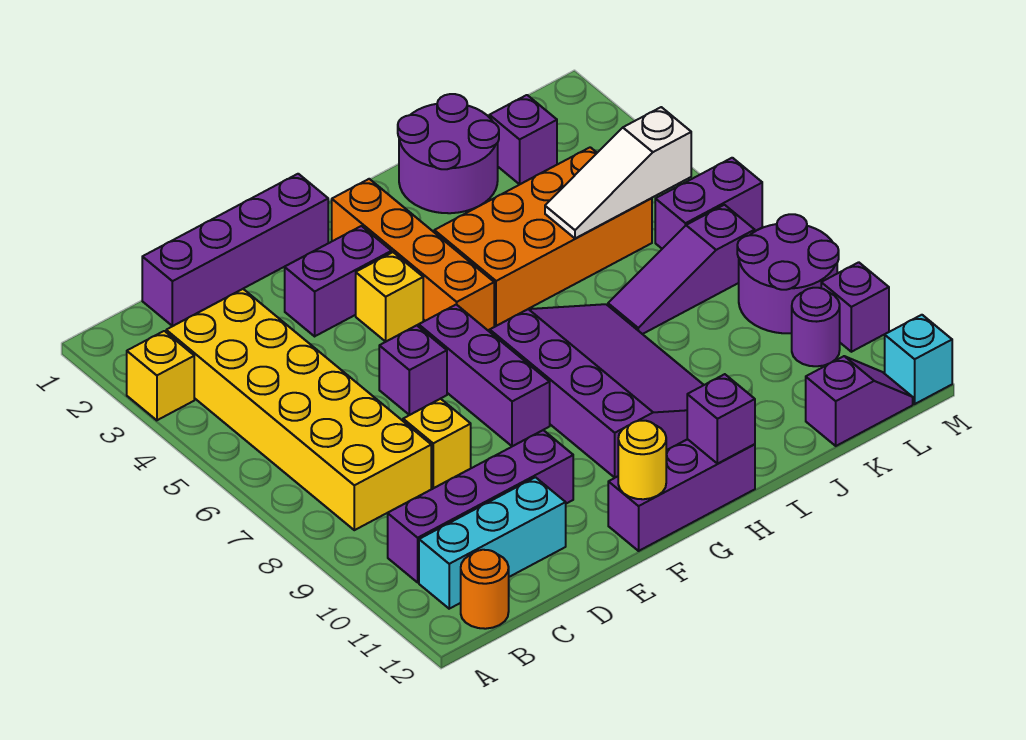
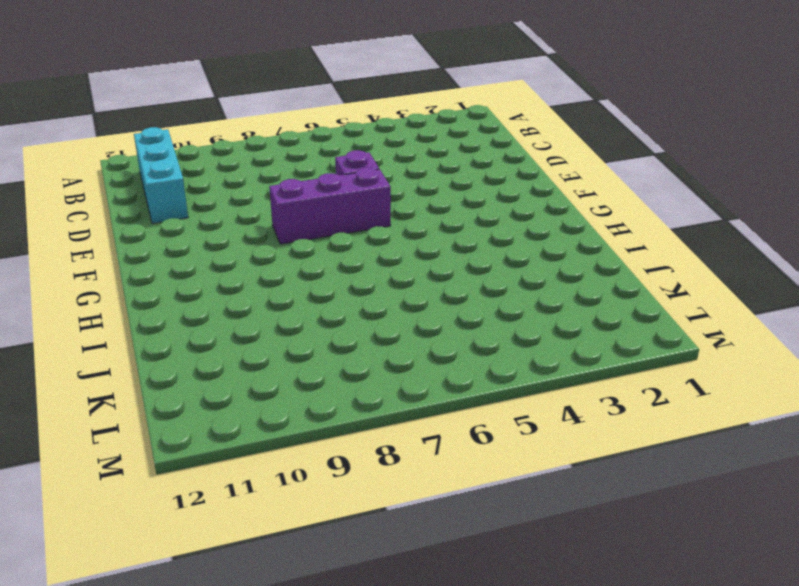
none -> yellow brick A3 level 1
none -> yellow brick B3:C8 level 1
none -> purple brick B10:E10 level 1

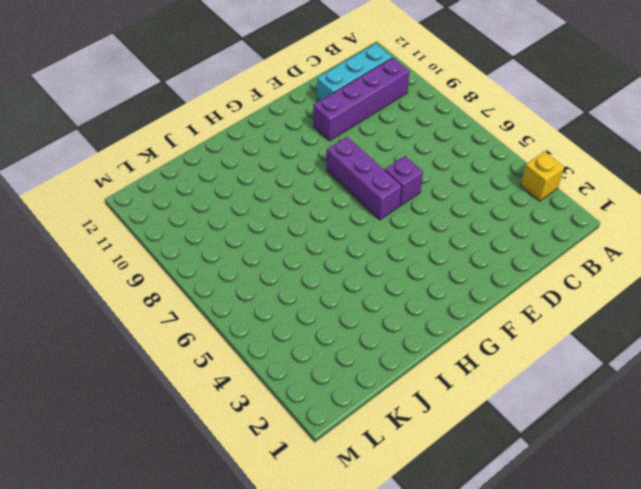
none -> yellow brick B3:C8 level 1
none -> orange round brick B12 level 1
none -> purple brick C1:F1 level 1

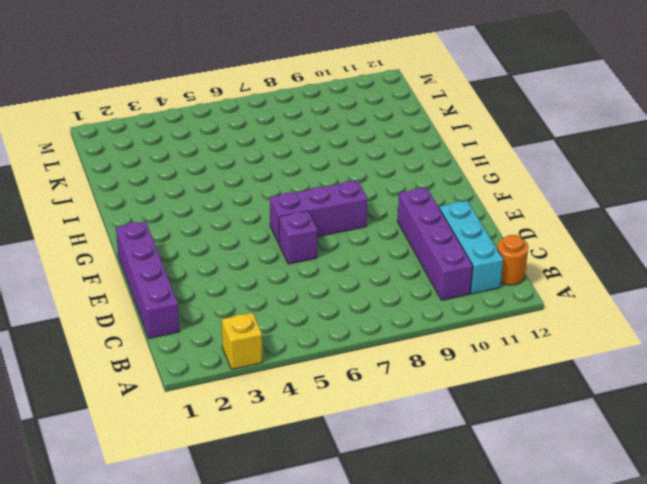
none -> yellow brick B3:C8 level 1
none -> yellow brick D8 level 1
none -> purple brick E3:F3 level 1

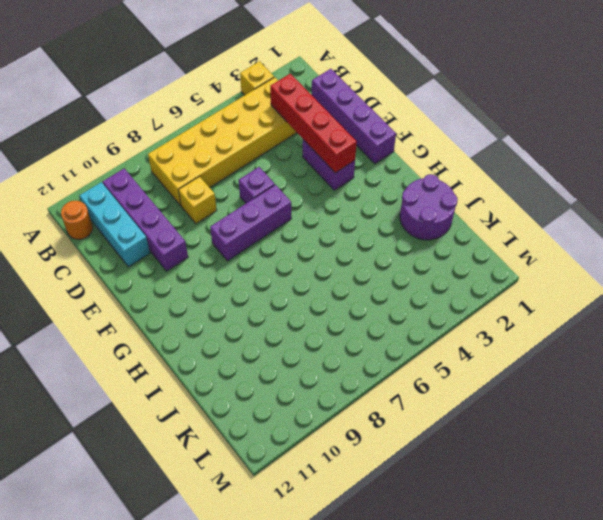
red brick C3:F3 level 2 -> none
none -> yellow brick F4 level 1
none -> purple brick F12:H12 level 1
none -> orange brick G2:G5 level 1

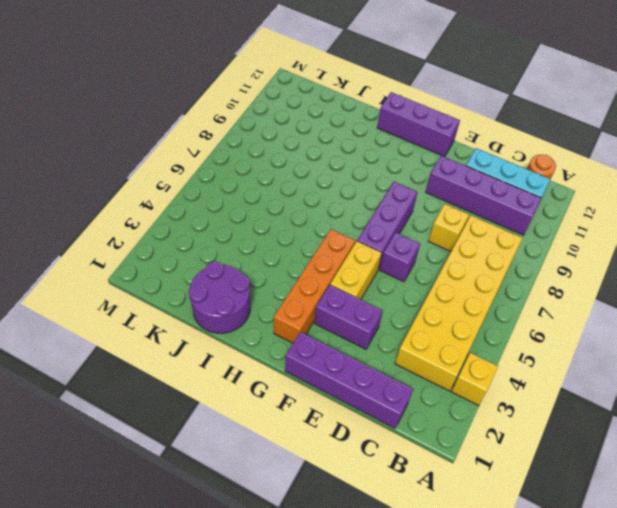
yellow brick F4:F5 level 1 -> yellow brick F4 level 1
none -> purple slope G7:I10 level 1 top G
none -> orange brick H4:K5 level 1
none -> purple slope J7:L7 level 1 top L

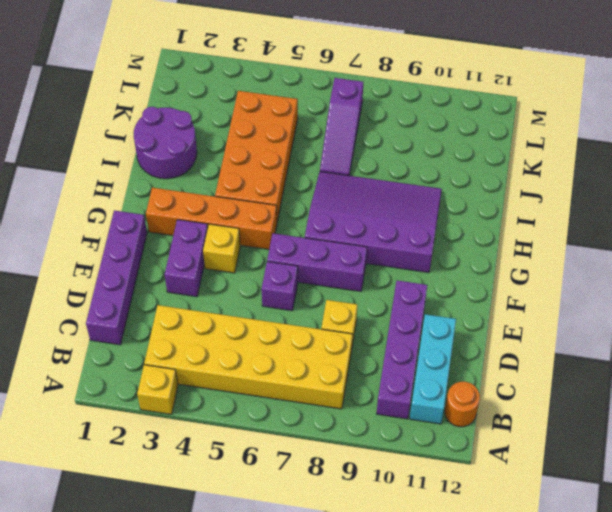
none -> purple brick F12:H12 level 1
none -> purple brick K2 level 1
none -> purple slope K12:L12 level 1 top K

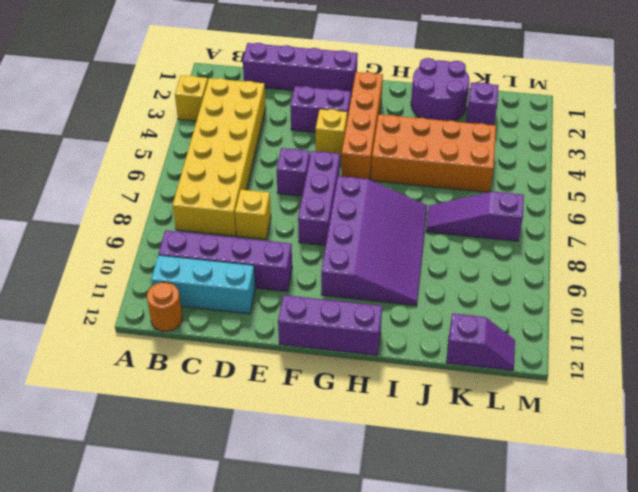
none -> purple brick L6:M6 level 1
none -> purple round brick L8:M9 level 1
none -> purple round brick L10 level 1

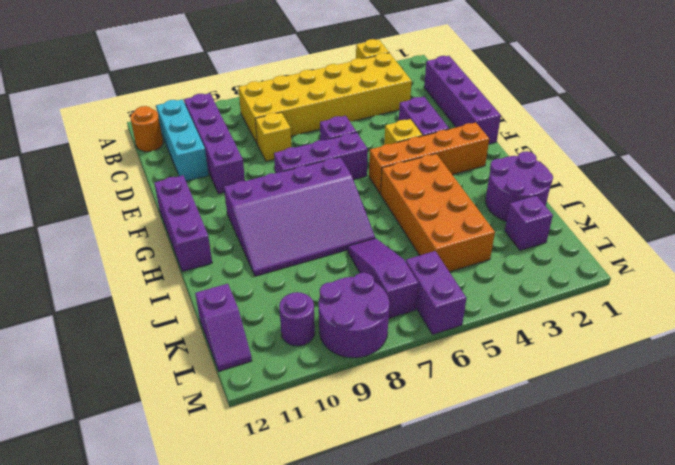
none -> purple brick M10 level 1
none -> cyan brick M12 level 1
none -> yellow round brick F12 level 2

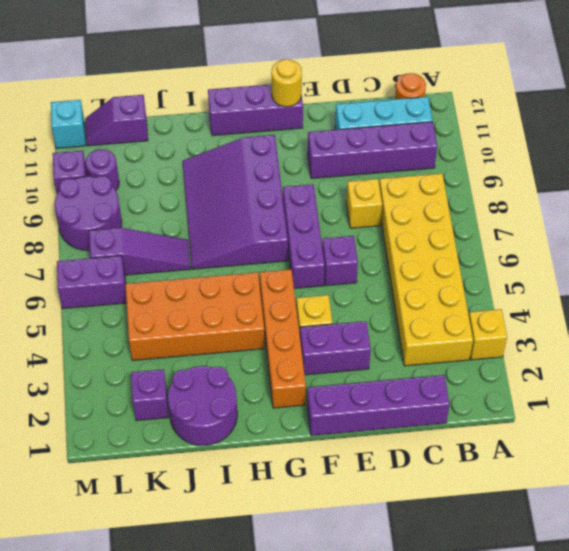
none -> purple brick H12 level 2
none -> white slope J5:L5 level 2 top L

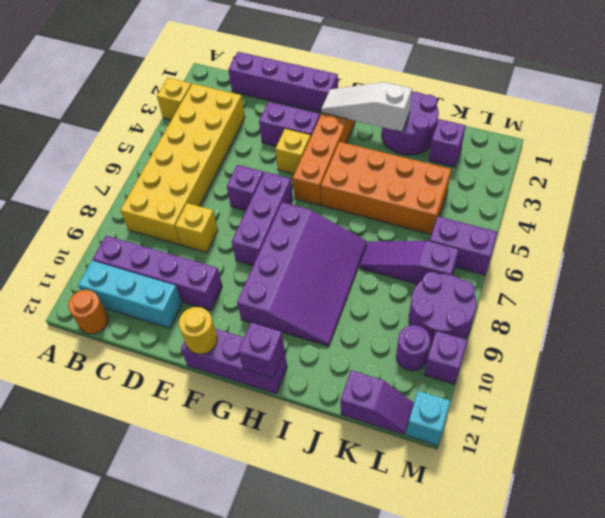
white slope G2:I2 level 2 top I -> white slope J5:L5 level 2 top L

